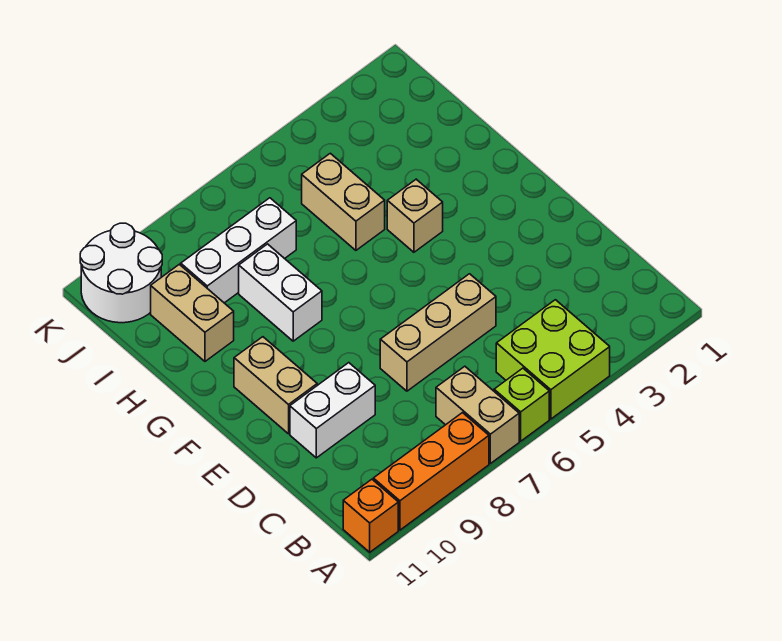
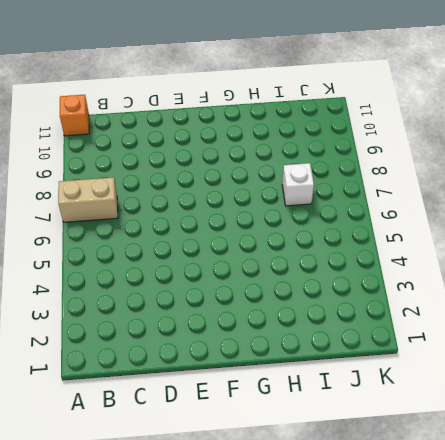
white brick I7 level 1 -> white brick I7:I9 level 1
none -> lime brick A4:B5 level 1
none -> lime brick A6 level 1
none -> orange brick A8:A10 level 1

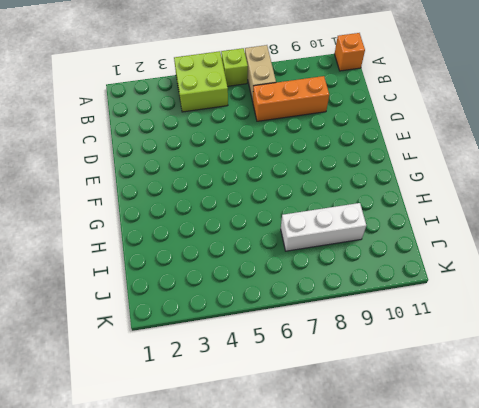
orange brick C7:C9 level 1 -> orange brick A8:A10 level 1
none -> tan brick D5:D7 level 1
none -> white brick D9:D10 level 1
none -> tan brick E10:F10 level 1

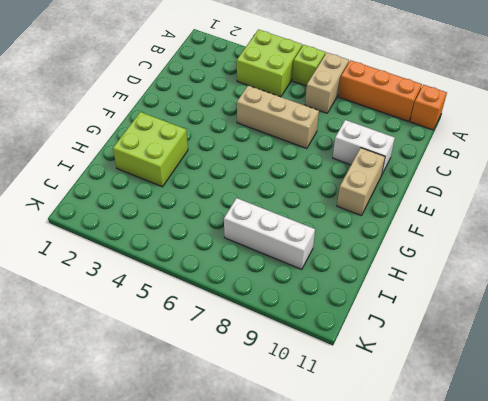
lime brick G2:H3 level 1 -> none
none -> tan brick G4 level 1
none -> white brick G8:H8 level 1
none -> tan brick H5:I5 level 1

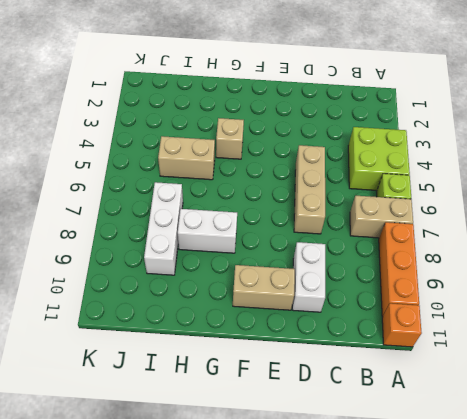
none -> tan brick H10:I10 level 1
none -> white round brick J10:K11 level 1

